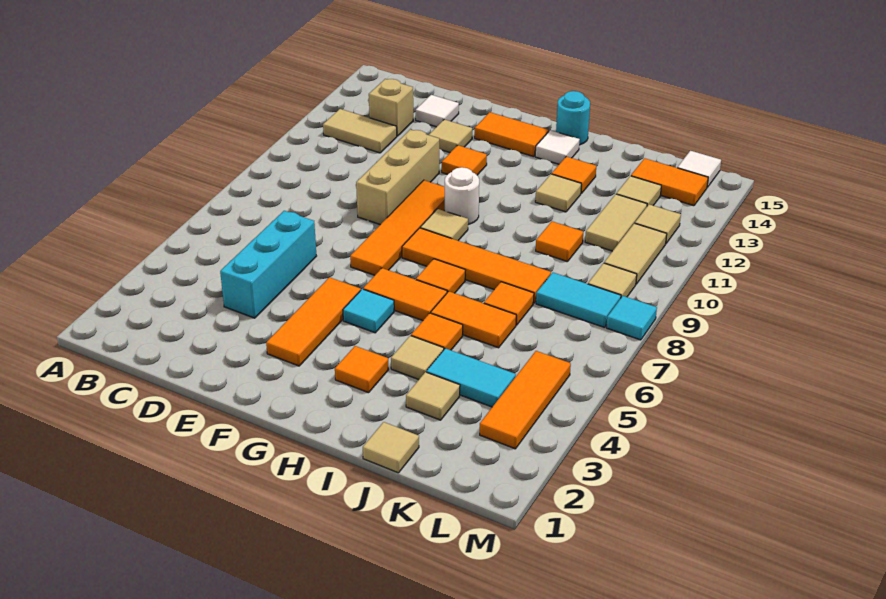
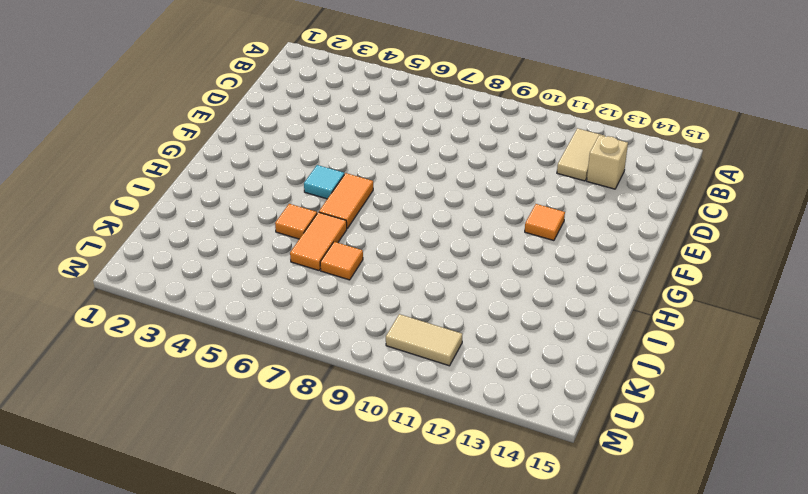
none -> cyan brick D4:D6 level 1
none -> white tile D14 level 1
none -> tan brick E9:E11 level 1
none -> tan tile E13 level 1

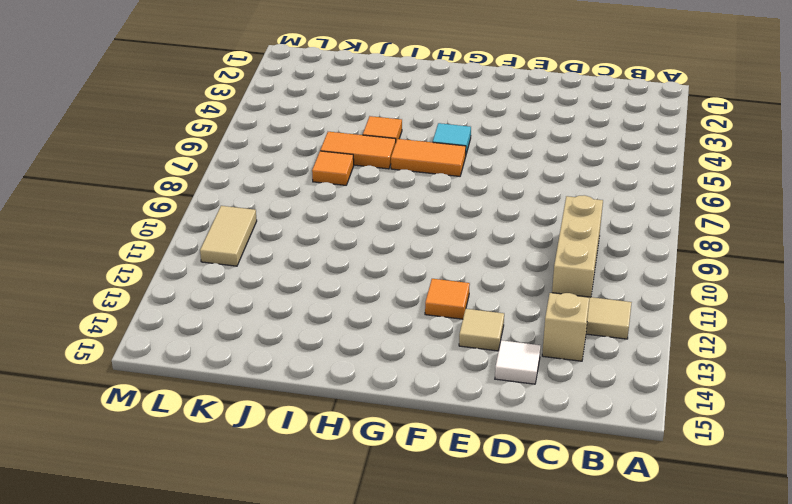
tan brick C9:C11 level 1 -> tan brick E9:E11 level 1
none -> cyan brick D4:D6 level 1
none -> orange tile F3:F5 level 1
none -> orange tile F7:F10 level 1
none -> orange tile F14:G14 level 1

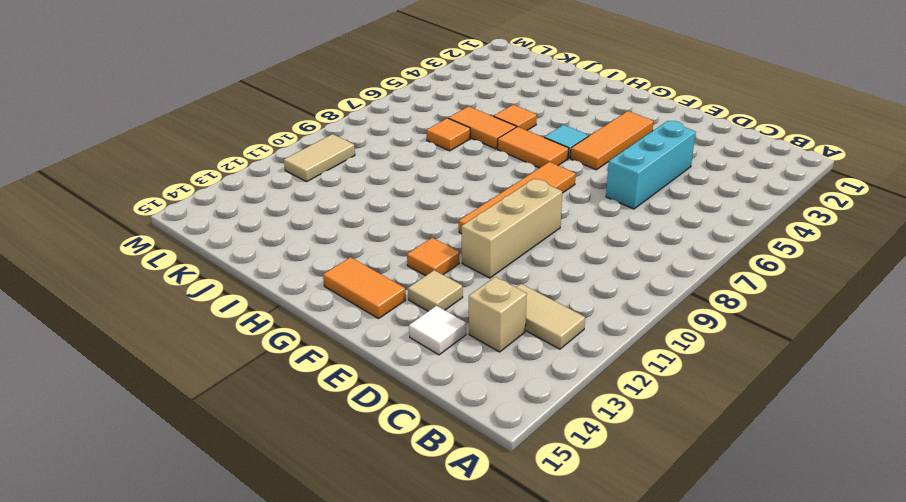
none -> orange tile G8:J8 level 1
none -> tan tile G9 level 1
none -> white round brick G10 level 1
none -> orange tile H3 level 1

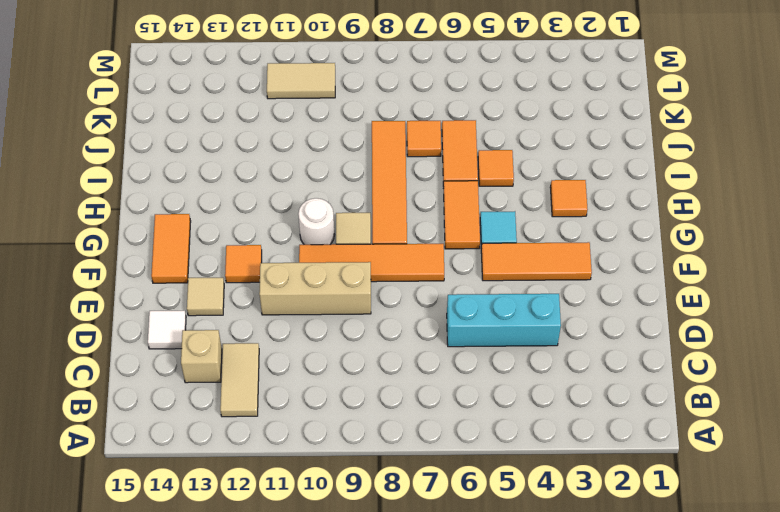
none -> orange tile H7 level 1
none -> white tile H14 level 1
none -> cyan round brick H15 level 1
none -> tan tile I4 level 1

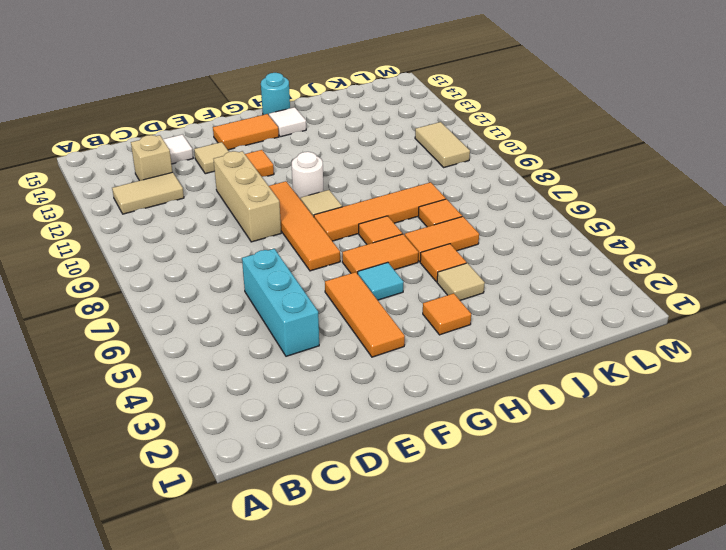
none -> tan tile I12 level 1
none -> orange tile I13 level 1
none -> tan tile J1 level 1
none -> tan tile J3 level 1

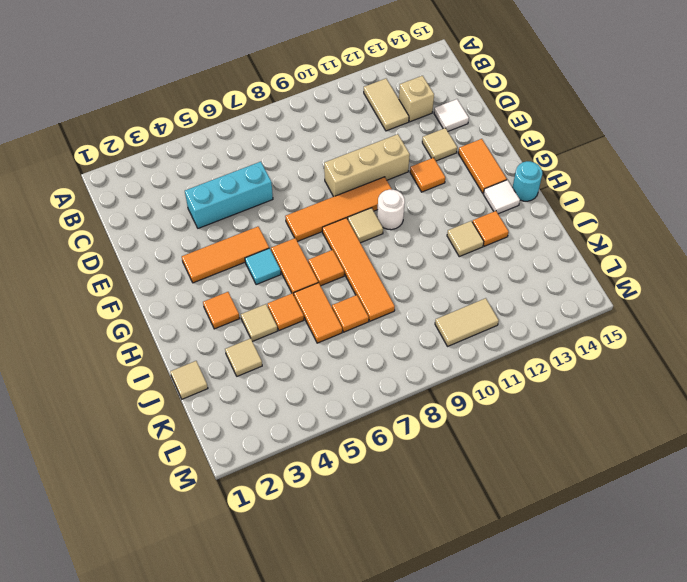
none -> cyan tile J4:K4 level 1
none -> orange tile J10 level 1
none -> cyan tile K8:L8 level 1
none -> tan tile K11:K12 level 1

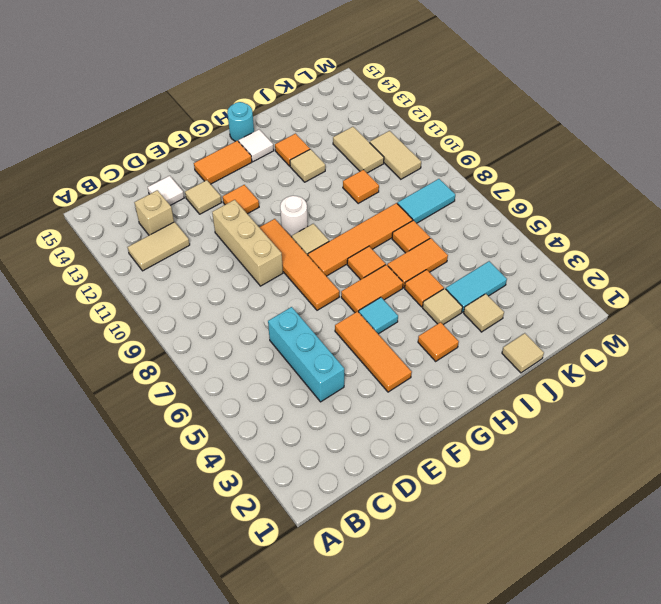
none -> tan tile K13 level 1
none -> orange tile K14:L14 level 1
none -> orange tile L3:L5 level 1
none -> tan tile L9 level 1

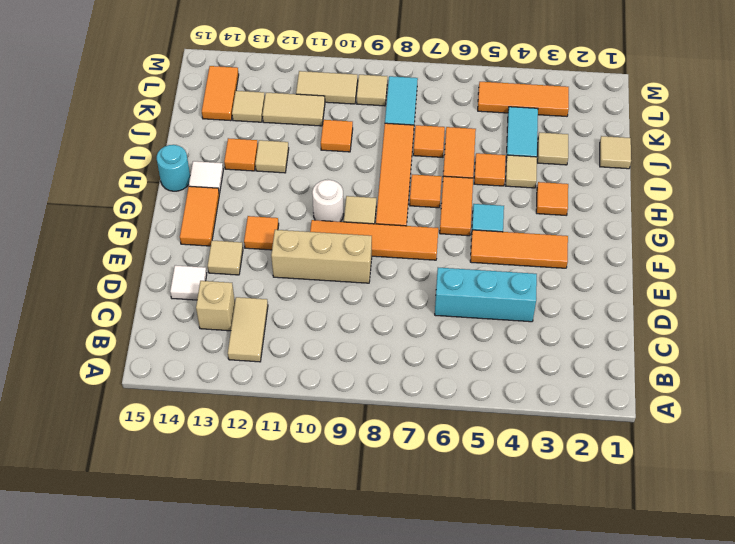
none -> tan tile L12 level 1
none -> white tile L15 level 1
none -> cyan tile M8 level 1

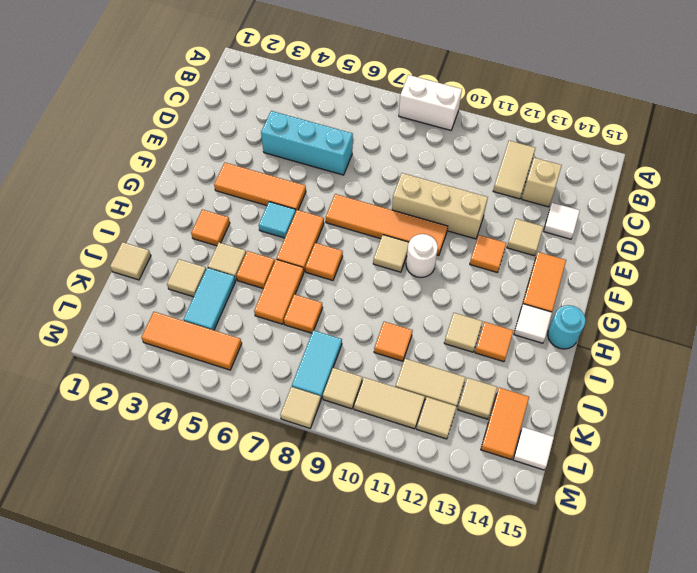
white brick A8:A9 level 1 -> none
tan tile M8 level 1 -> cyan tile M8 level 1
none -> orange tile G8:J8 level 1

